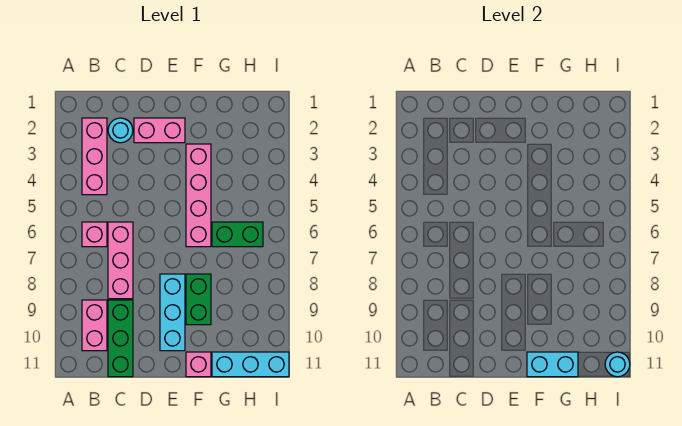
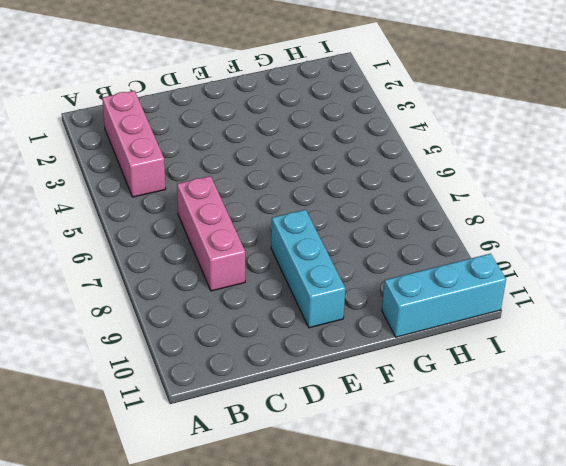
none -> pink brick B6 level 1
none -> pink brick B9:B10 level 1
none -> cyan round brick C2 level 1

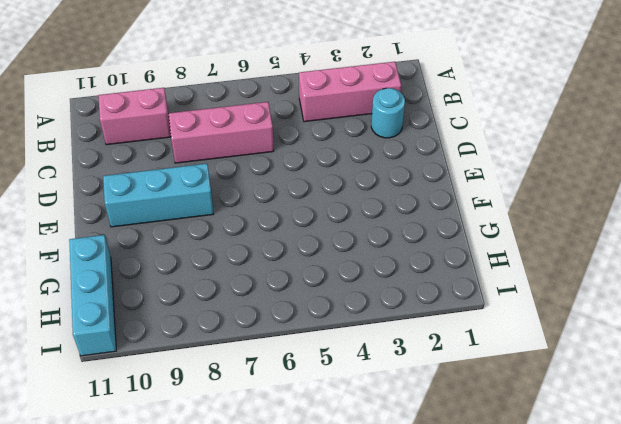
none -> pink brick B6 level 1
none -> green brick C9:C11 level 1
none -> pink brick D2:E2 level 1

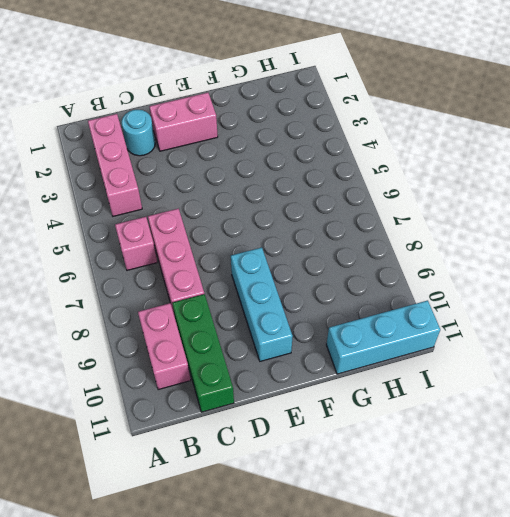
none -> pink brick F3:F6 level 1
none -> green brick F8:F9 level 1
none -> pink brick F11 level 1

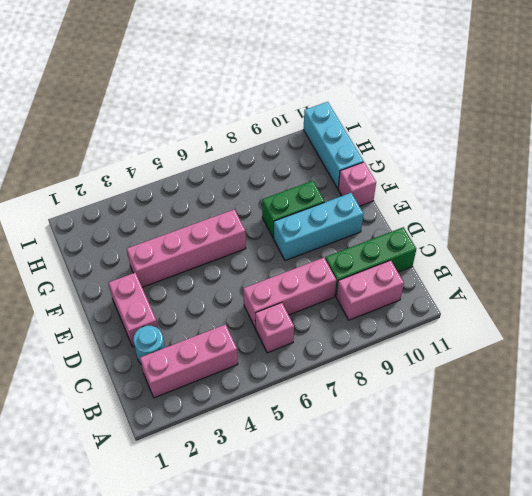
none -> green brick G6:H6 level 1
none -> cyan brick F11:G11 level 2
none -> cyan round brick I11 level 2

